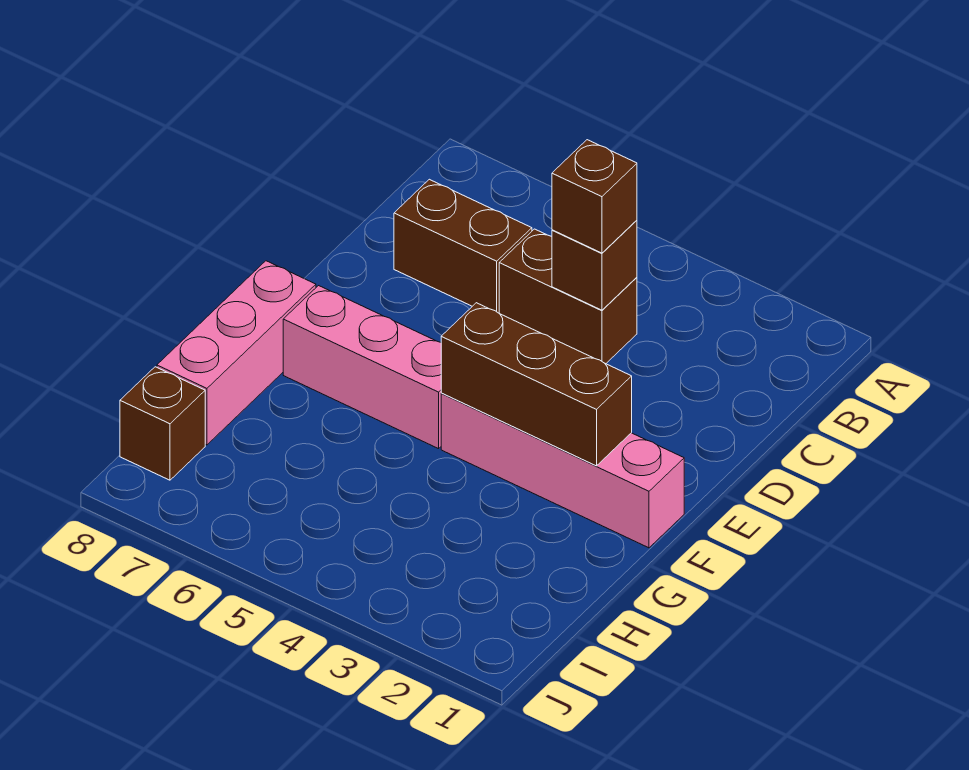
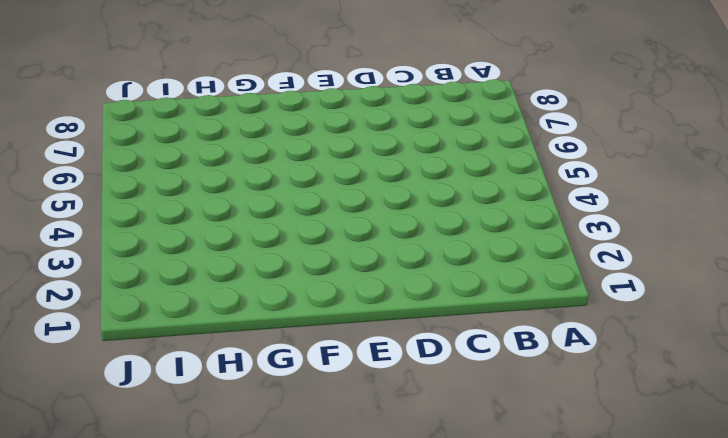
none -> brown brick C4:C5 level 1
none -> brown brick C6:C7 level 1

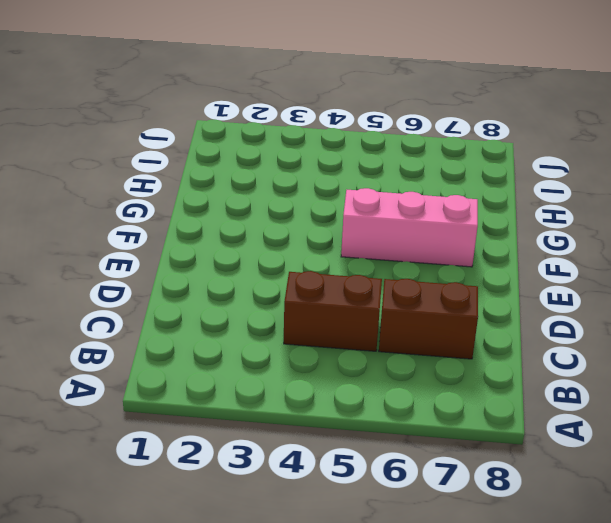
none -> pink brick F1:F4 level 1
none -> pink brick F8:H8 level 1

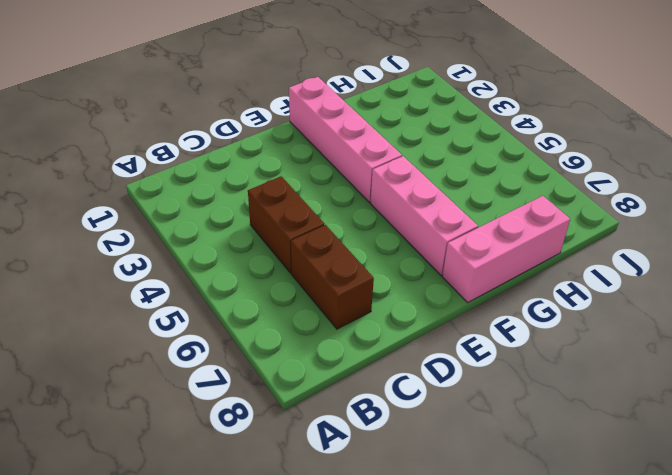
none -> brown brick I8 level 1
none -> brown brick C4 level 2

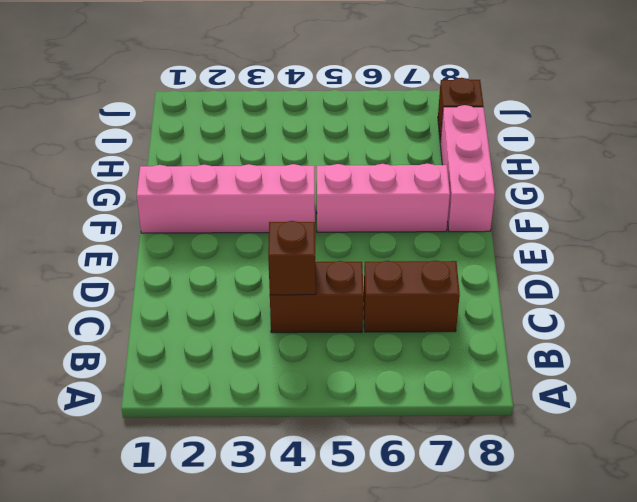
none -> brown brick F2:F4 level 2
none -> brown brick C4 level 3

